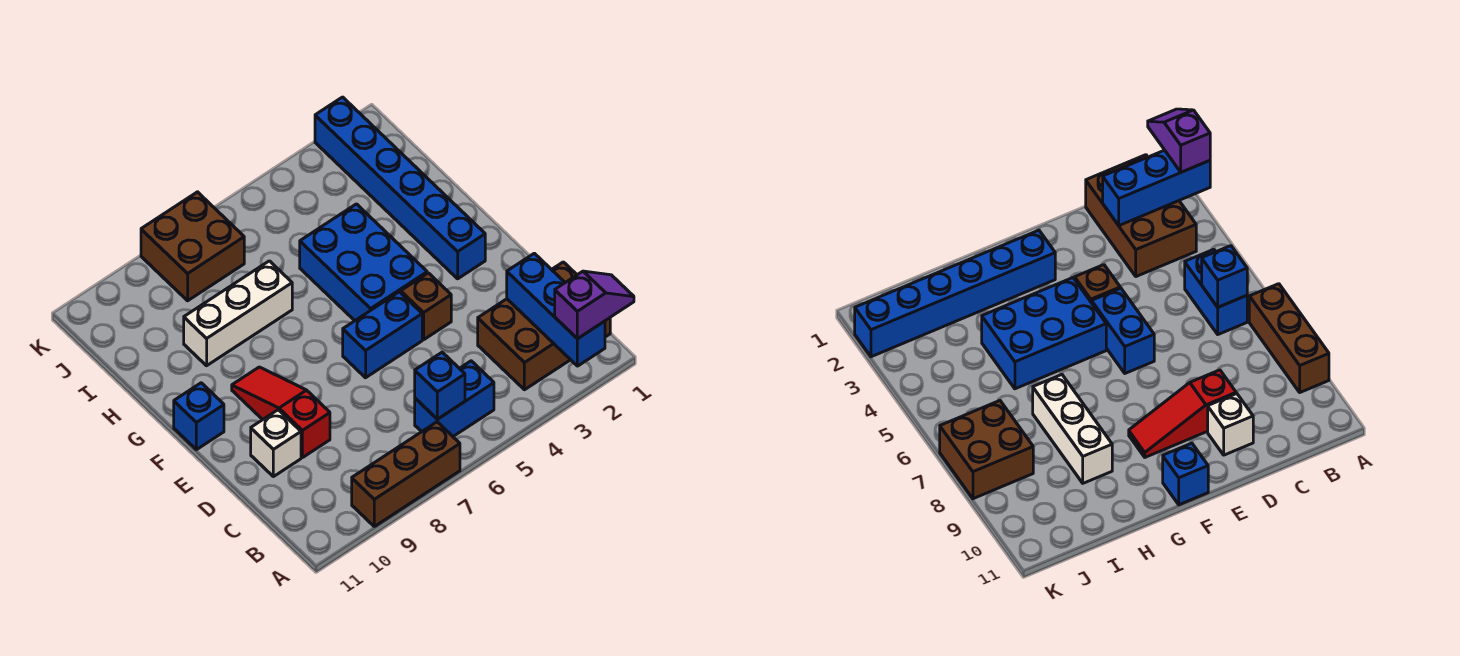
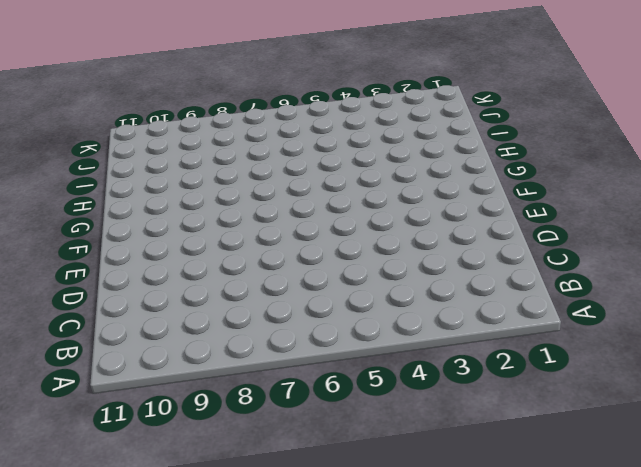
none -> brown brick A7:A9 level 1
none -> brown brick B1:C3 level 1
none -> blue brick B5:B6 level 1

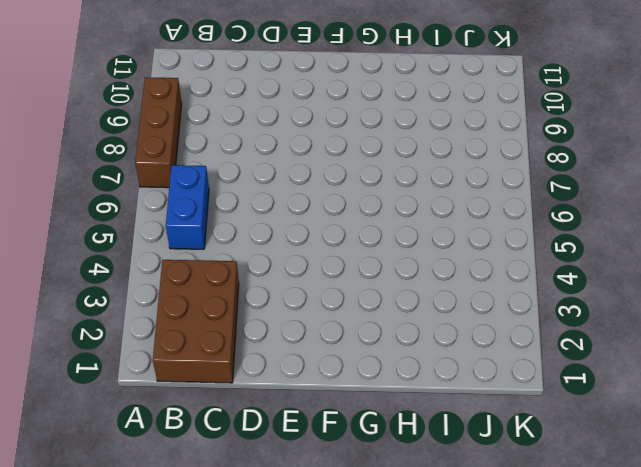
none -> red slope D9:F9 level 1 top D
none -> white brick D10 level 1
none -> brown brick E4 level 1

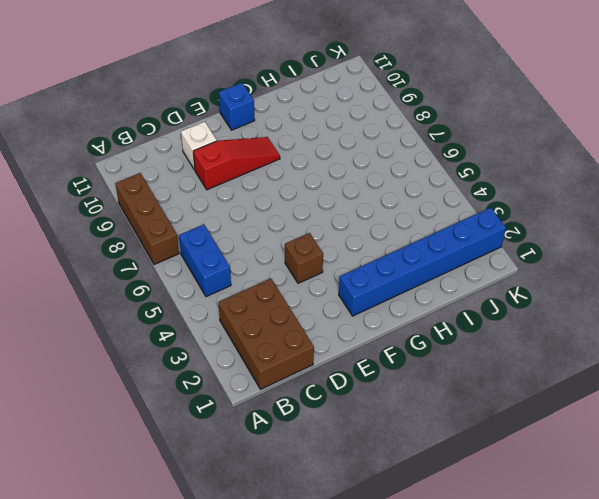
none -> blue brick E5:E6 level 1
none -> blue brick F4:H5 level 1
none -> white brick H7:H9 level 1

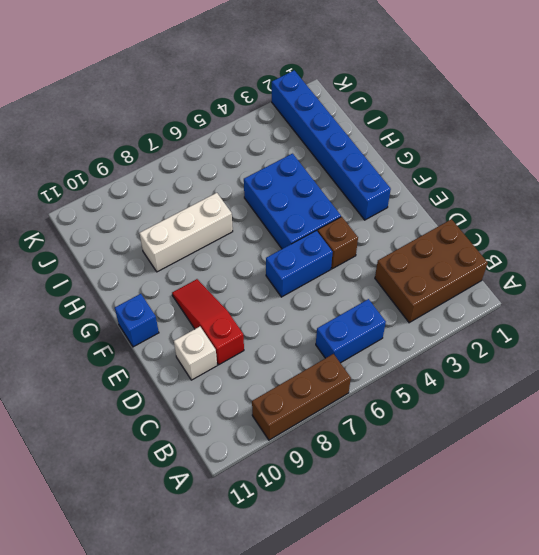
none -> brown brick J7:K8 level 1
none -> blue brick A2:C2 level 2
none -> blue brick B6 level 2

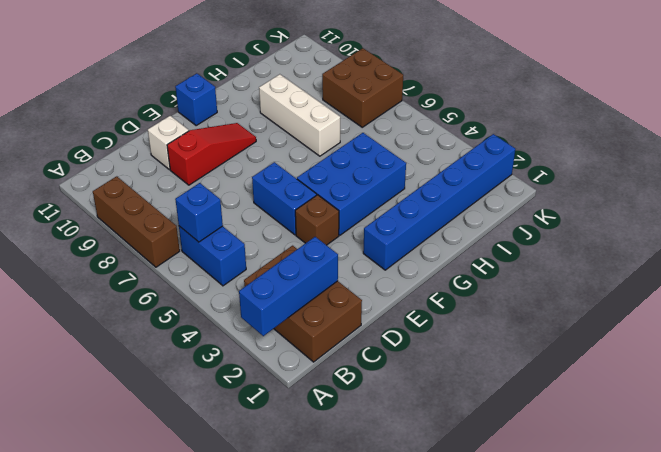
none -> purple slope A1:A2 level 3 top 2

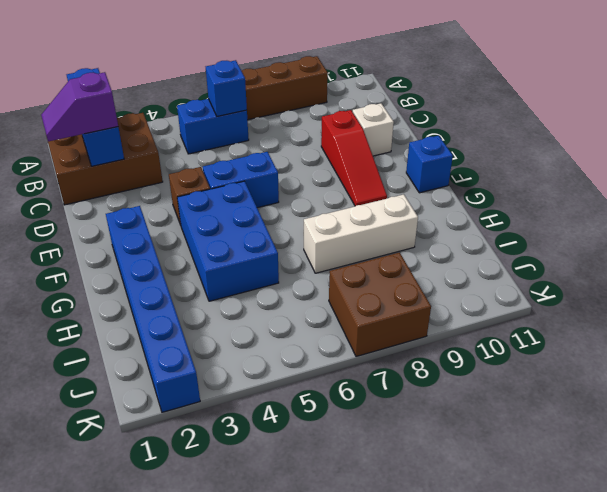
purple slope C1:C2 level 3 top 2 -> purple slope A1:A2 level 3 top 2

